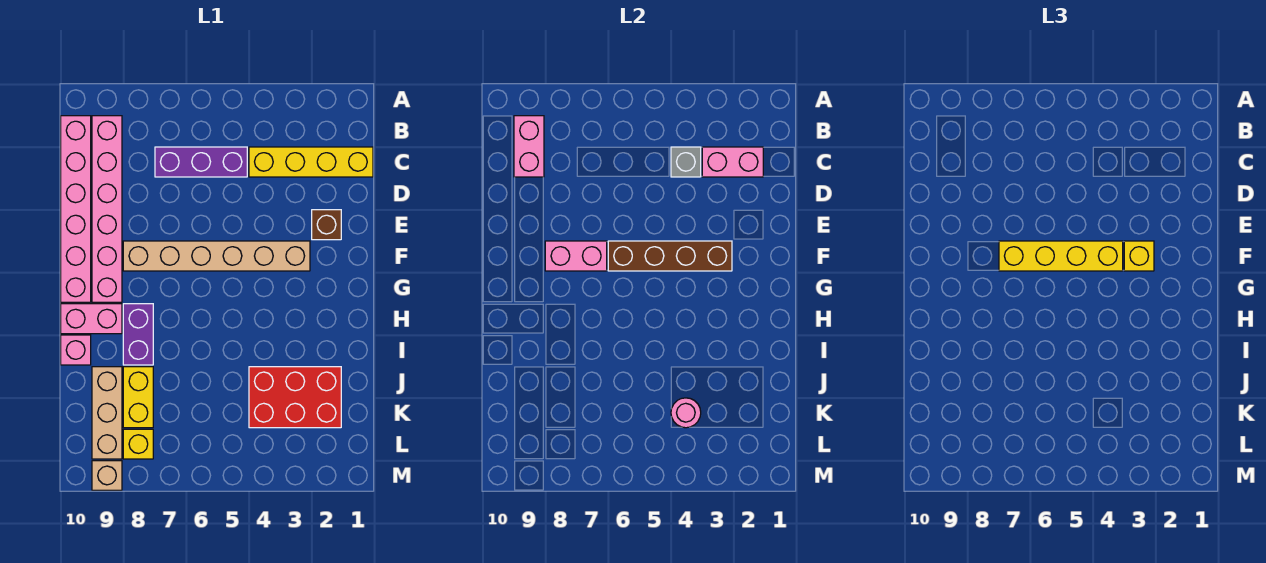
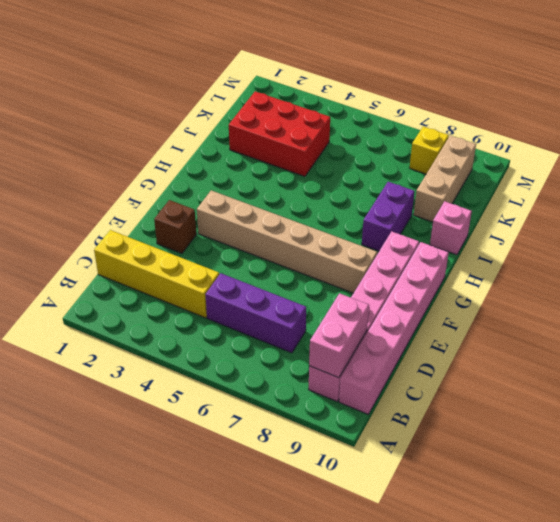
none -> pink brick H9:H10 level 1
none -> yellow brick J8:K8 level 1
none -> tan brick M9 level 1

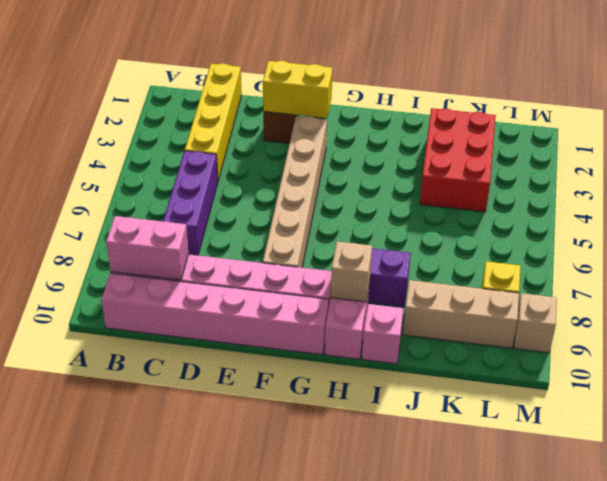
yellow brick E2:F2 level 2 -> yellow brick J8:K8 level 1
tan brick H9 level 2 -> none
none -> pink brick C2:C3 level 2
none -> grey brick C4 level 2
none -> brown brick F3:F6 level 2

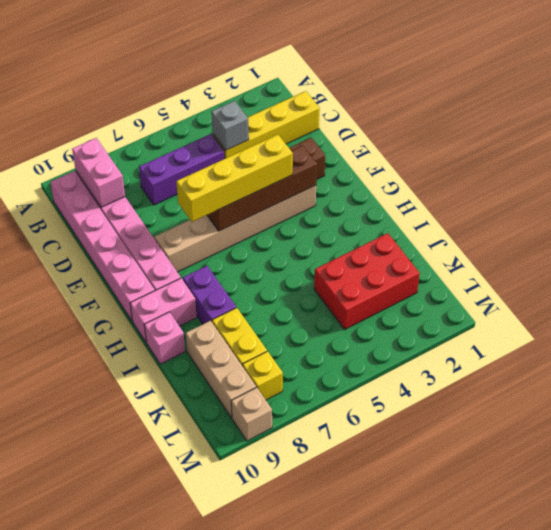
none -> pink brick C2:C3 level 2
none -> pink brick F7:F8 level 2
none -> pink round brick K4 level 2

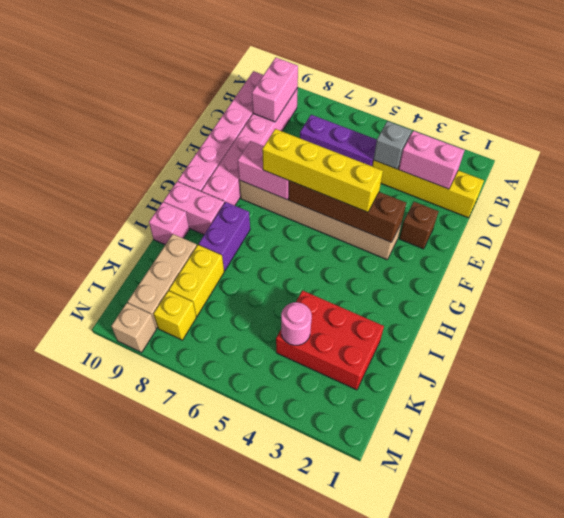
none -> yellow brick F3 level 3

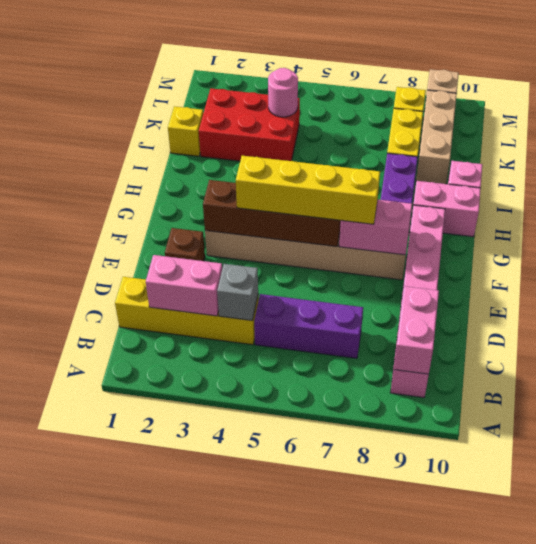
yellow brick J1 level 1 -> yellow brick F3 level 3
none -> pink brick B10:G10 level 1

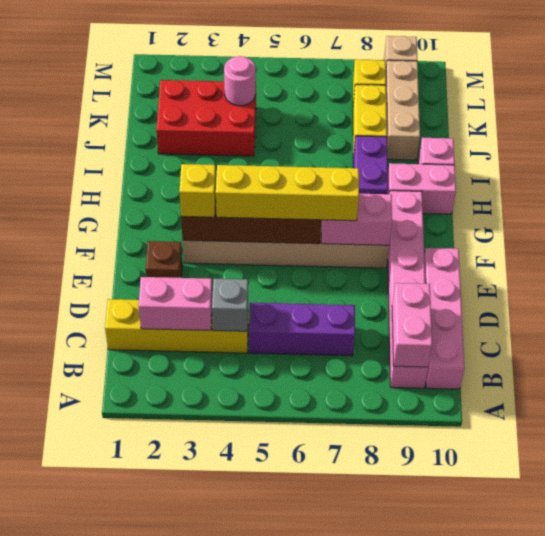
pink brick B10:E10 level 1 -> pink brick B10:G10 level 1

